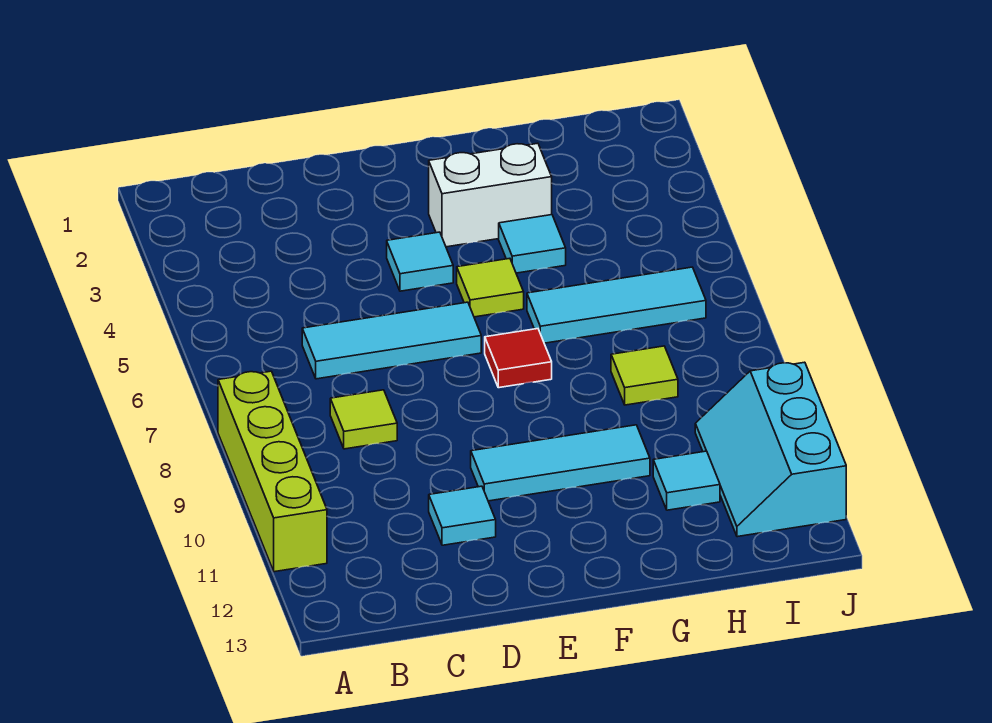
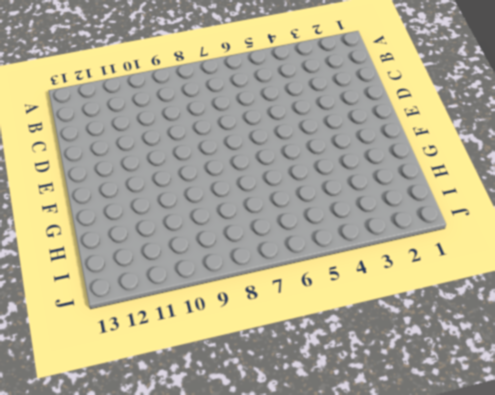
none -> lime brick A8:A11 level 1
none -> cyan tile C6:E6 level 1
none -> lime tile C8 level 1

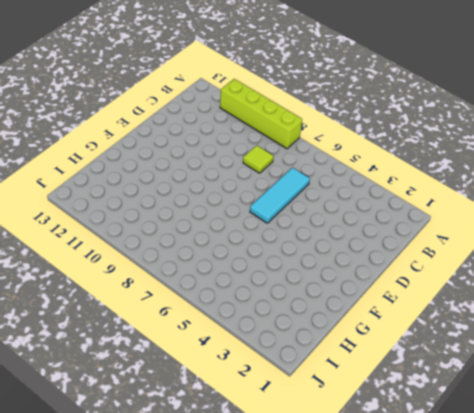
none -> cyan tile D11 level 1
none -> cyan tile E4 level 1
none -> cyan tile E10:G10 level 1

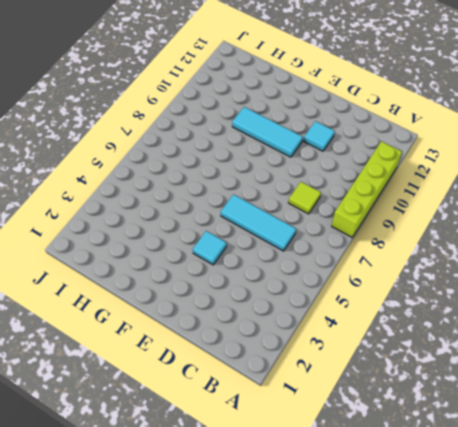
none -> white brick F3:G3 level 1
none -> lime tile F5 level 1
none -> red tile F7 level 1

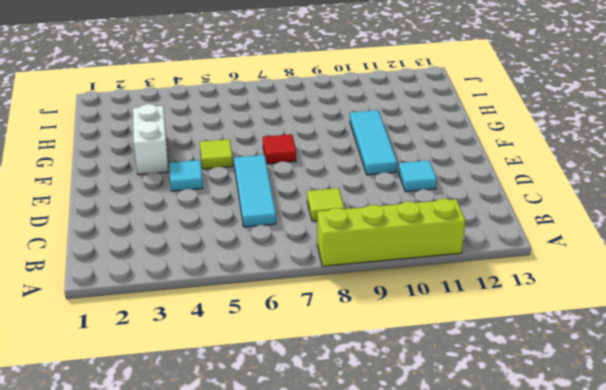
none -> cyan tile G4 level 1
none -> cyan tile G6:I6 level 1
none -> lime tile H8 level 1

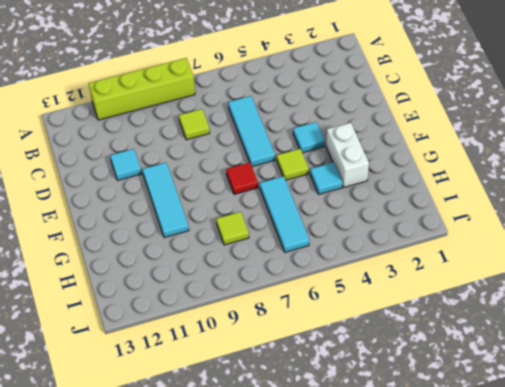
none -> cyan tile H11 level 1
none -> cyan slope I10:J12 level 1 top J

